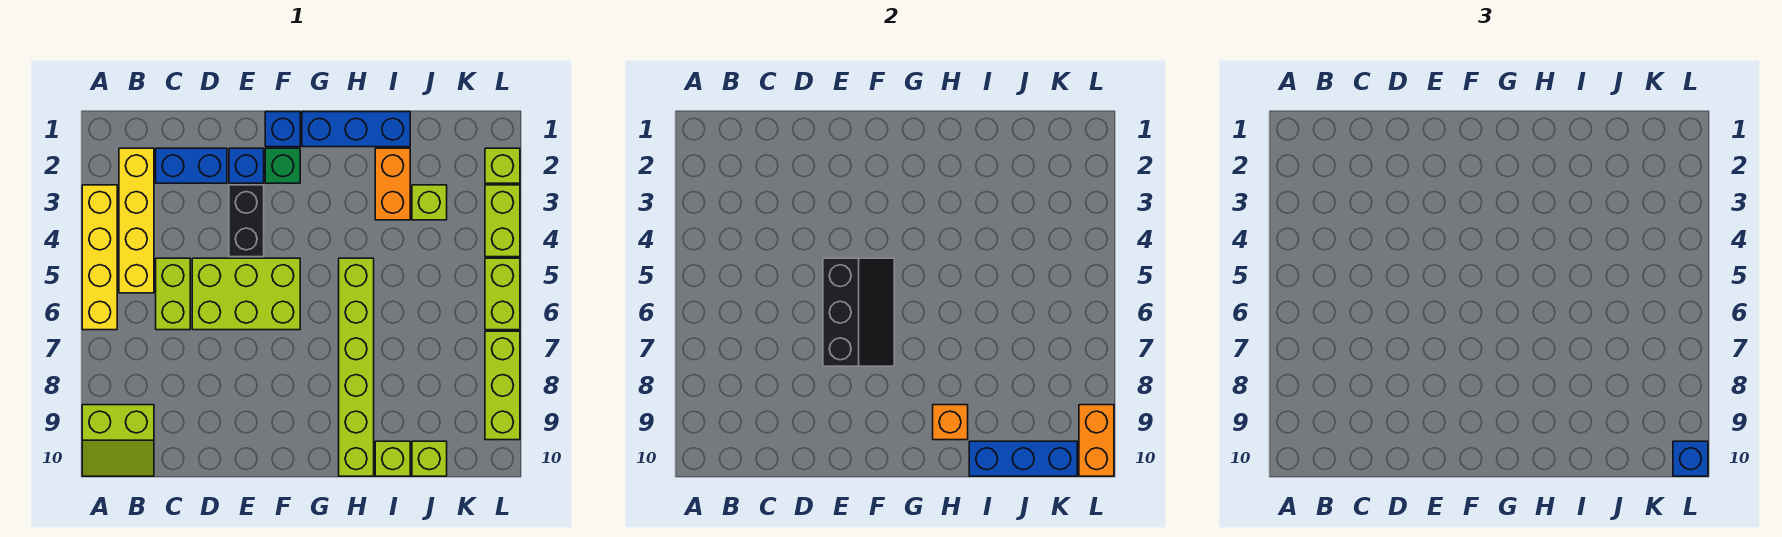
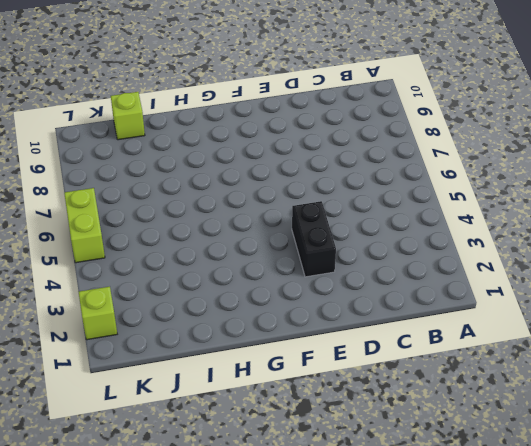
none -> yellow brick A3:A6 level 1
none -> lime slope A9:B10 level 1 top 9
none -> yellow brick B2:B5 level 1

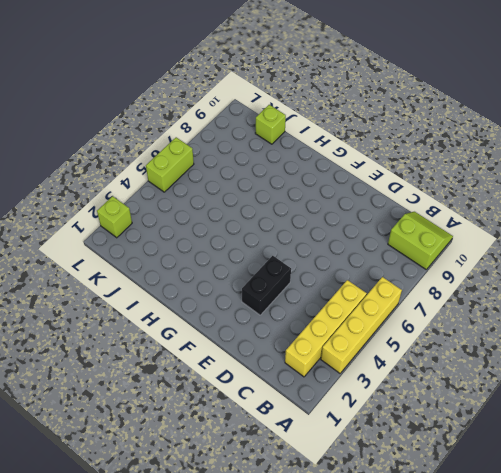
none -> blue brick C2:D2 level 1
none -> lime brick C5:C6 level 1
none -> lime brick D5:F6 level 1

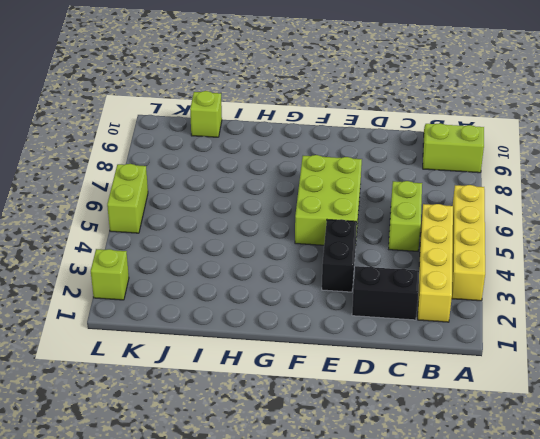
black brick C2:D2 level 1 -> blue brick C2:D2 level 1
lime brick E5:F7 level 1 -> lime brick D5:F6 level 1
none -> blue brick E2 level 1
none -> blue brick F1 level 1
none -> green brick F2 level 1

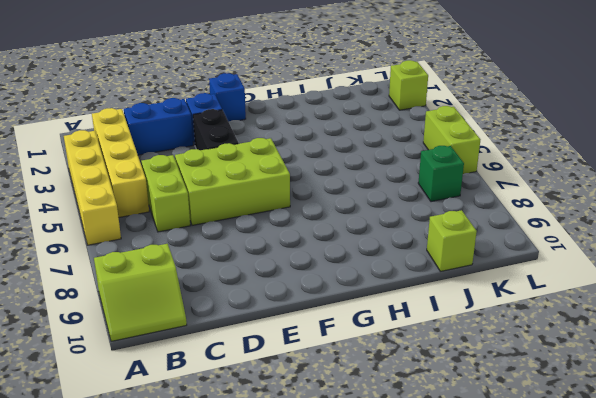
green brick K7 level 1 -> green brick F2 level 1
none -> blue brick G1:I1 level 1
none -> lime brick H5:H10 level 1
none -> orange brick I2:I3 level 1

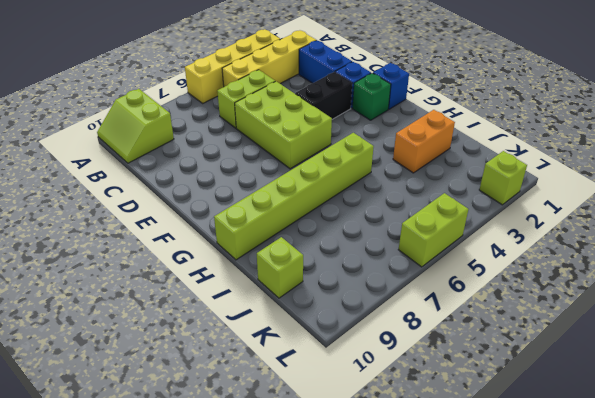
none -> blue brick G1:I1 level 1
none -> lime brick I10 level 1
none -> lime brick J3 level 1

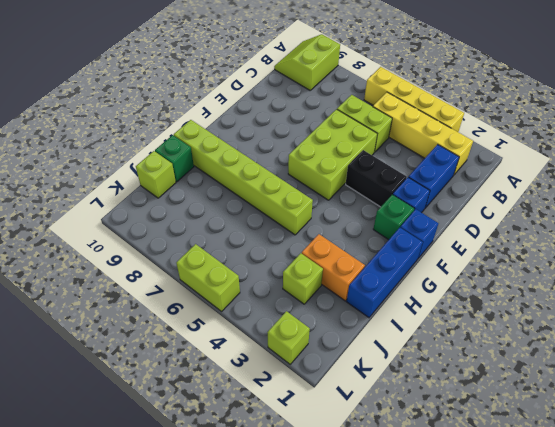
green brick I10 level 1 -> lime brick I10 level 1
none -> lime brick L3:L4 level 1
none -> lime brick L7:L9 level 1
none -> black slope E5:F7 level 2 top E

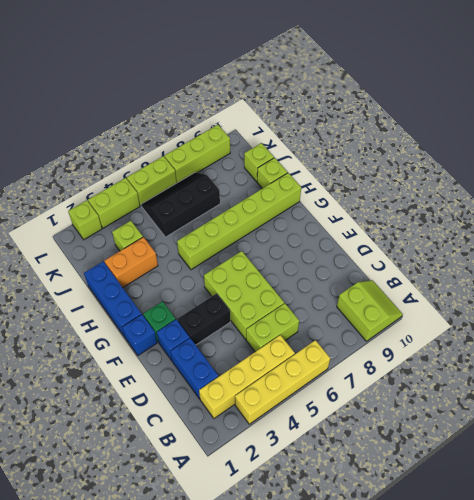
black slope J5:K7 level 1 top J -> black slope E5:F7 level 2 top E
none -> orange brick H9 level 2
none -> blue brick I10:K10 level 2
none -> orange brick L9:L10 level 2

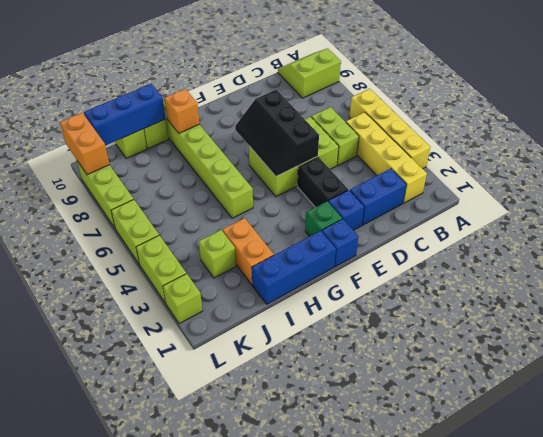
none -> blue brick L10 level 3

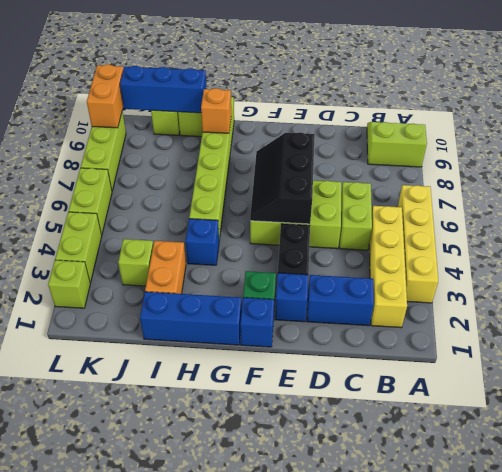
blue brick H4 level 1 -> blue brick L10 level 3

